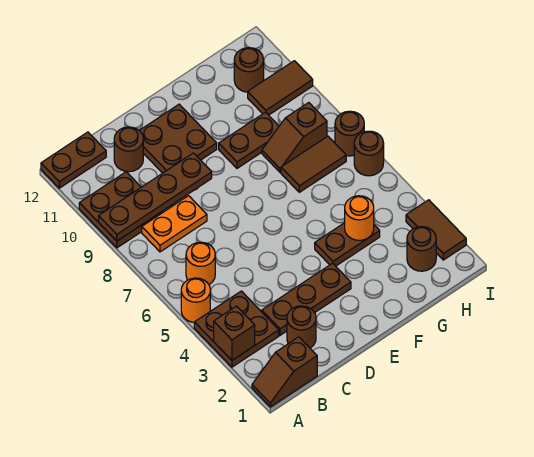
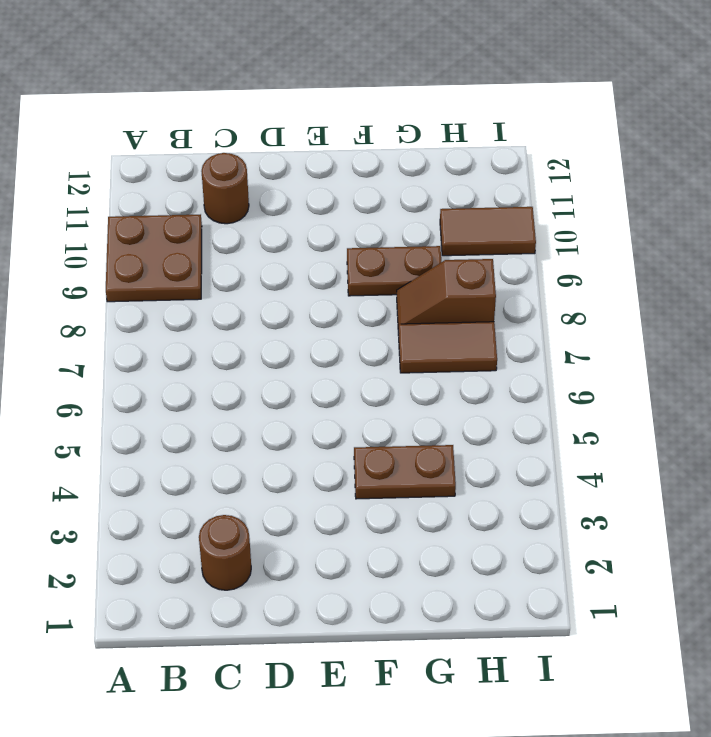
none -> brown slope A1:B1 level 1 top B
none -> brown plate A3:B4 level 1
none -> orange round brick A5 level 1

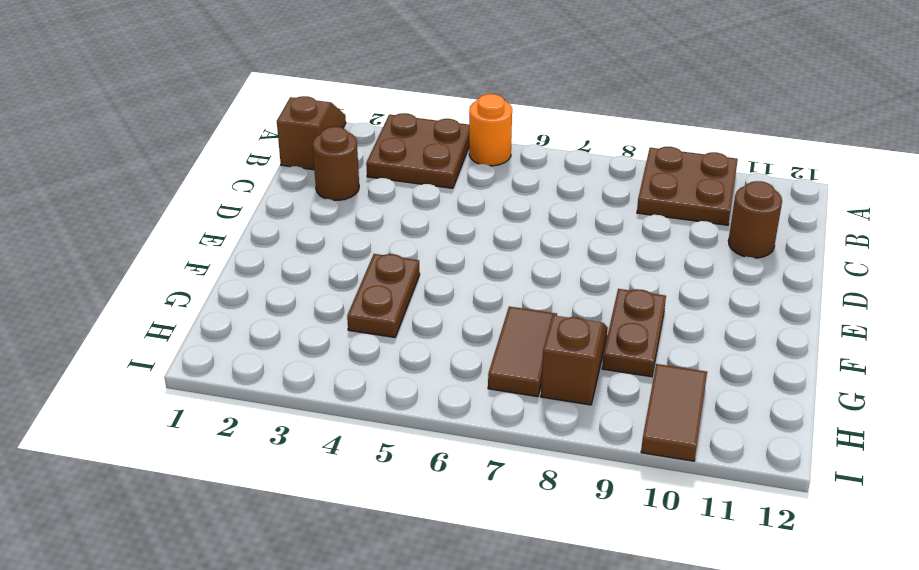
none -> brown plate A12:B12 level 1
none -> orange round brick B6 level 1
none -> orange plate B8:C8 level 1

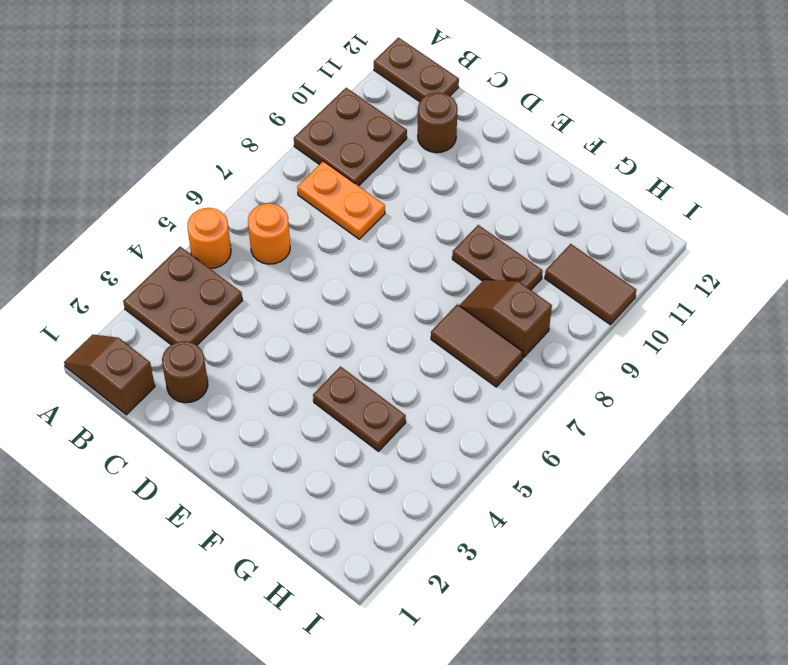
none -> brown plate C3:E3 level 1
none -> brown plate D10:E11 level 1
none -> brown round brick H2 level 1

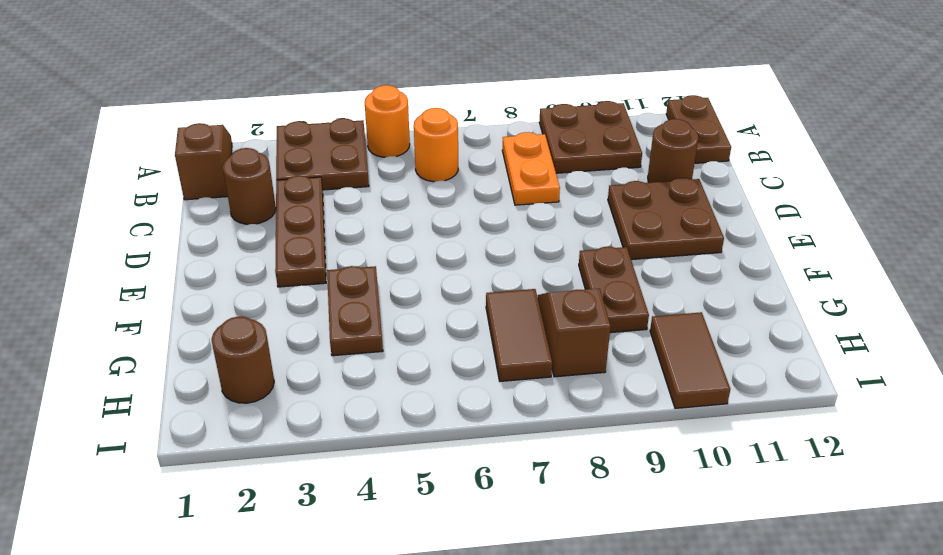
none -> brown round brick H11 level 1
none -> brown tile I2:I3 level 1
none -> brown round brick I6 level 1

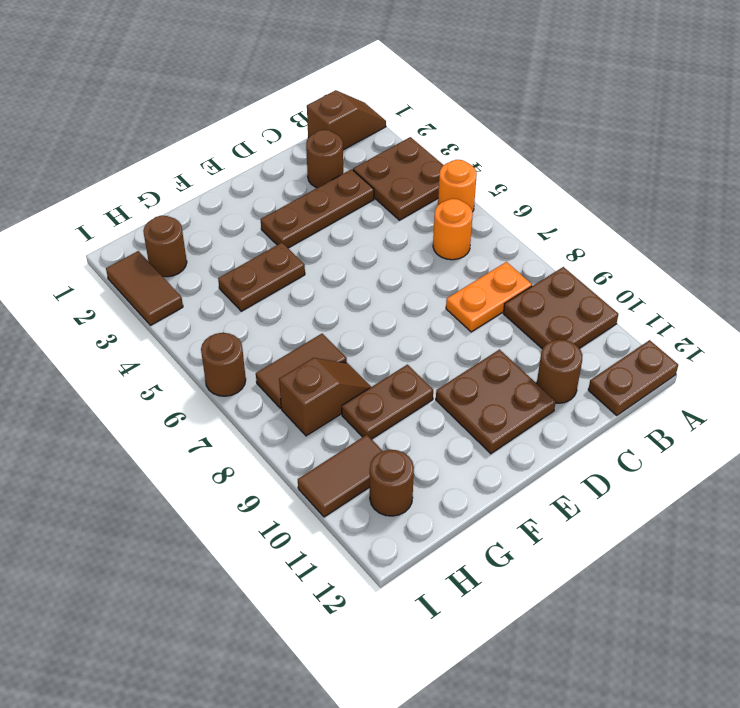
none -> brown round brick I7 level 1
none -> brown brick A3 level 2
none -> brown plate A9:D9 level 2

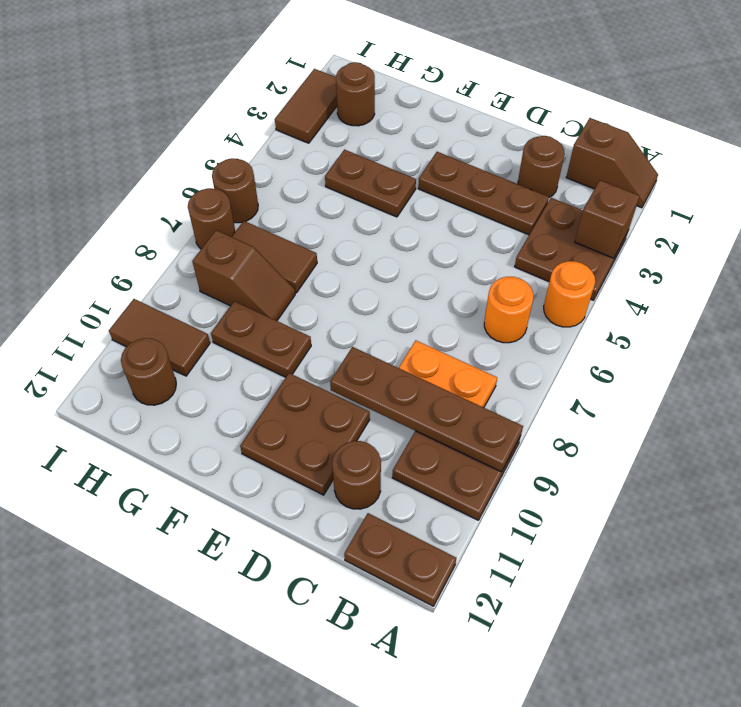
none -> orange round brick G4 level 2

